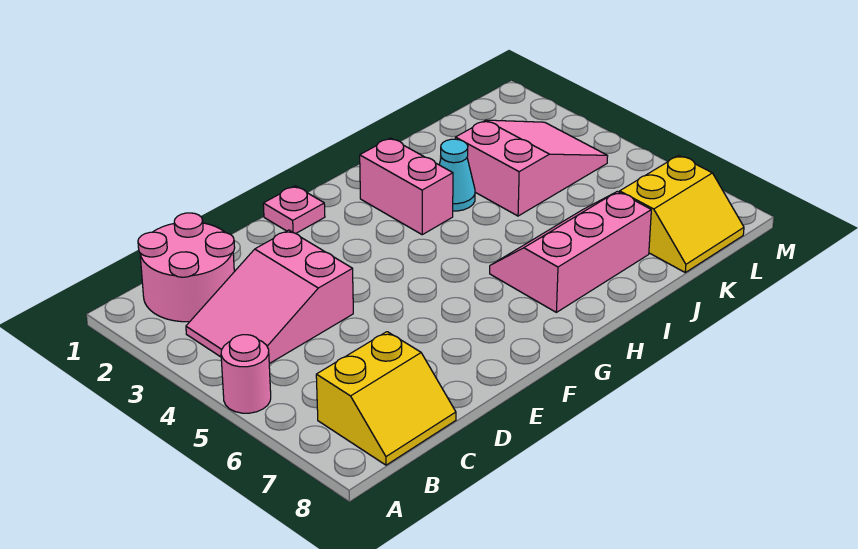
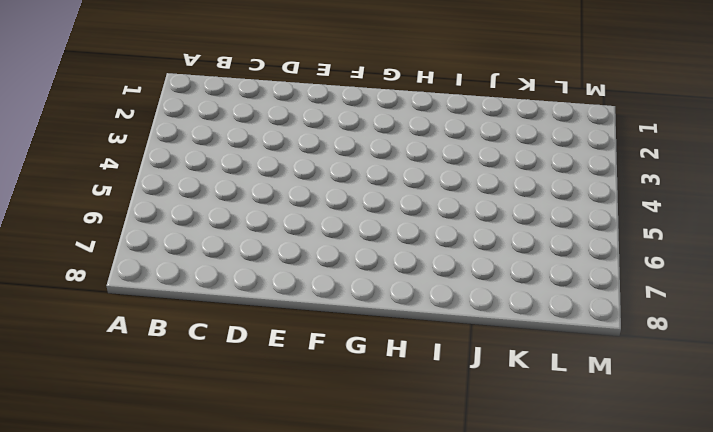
none -> pink round brick A5 level 1
none -> pink round brick B1:C2 level 1

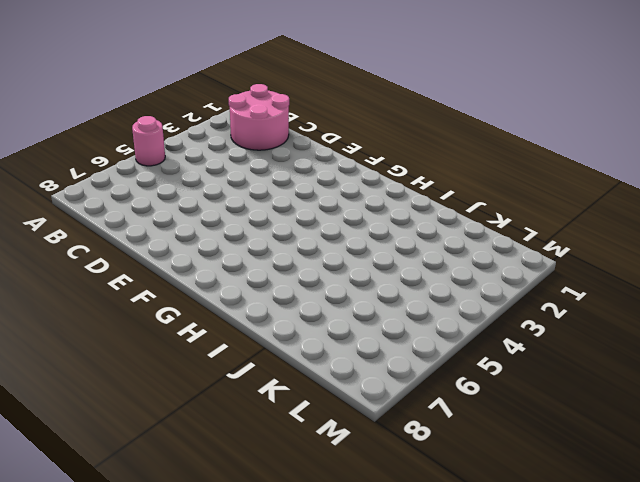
none -> pink slope B3:D4 level 1 top D
none -> yellow slope B7:C8 level 1 top 7

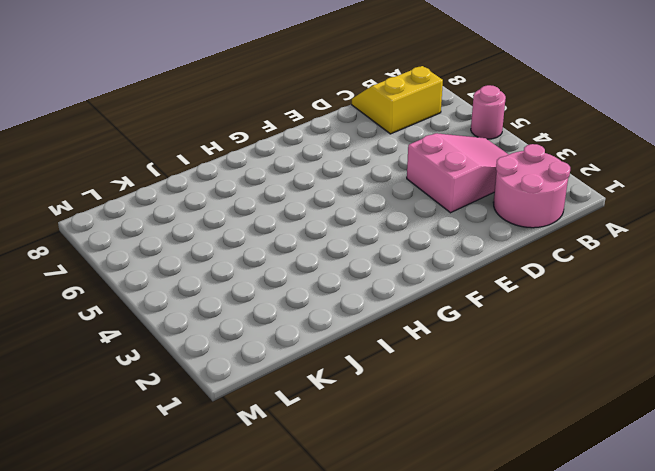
none -> pink plate F1 level 1
none -> pink brick H2:H3 level 1

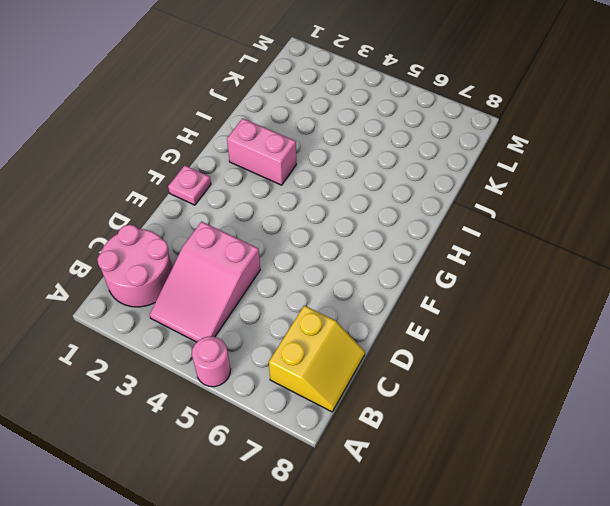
none -> pink slope H6:J7 level 1 top 7
none -> cyan cone I3 level 1

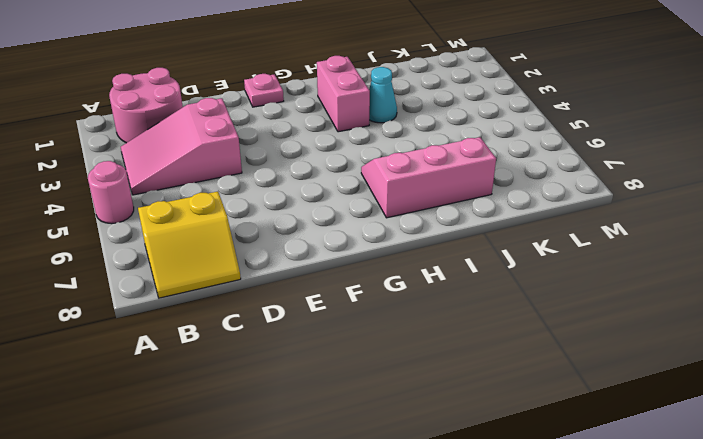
none -> pink slope J3:L4 level 1 top J
none -> yellow slope K7:L8 level 1 top 7

